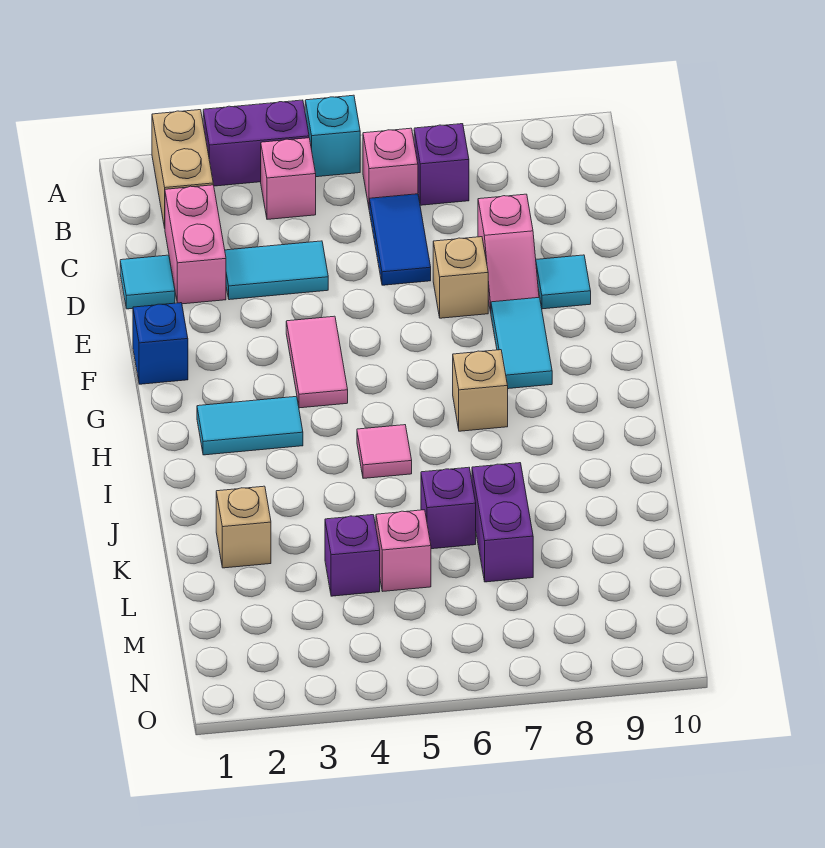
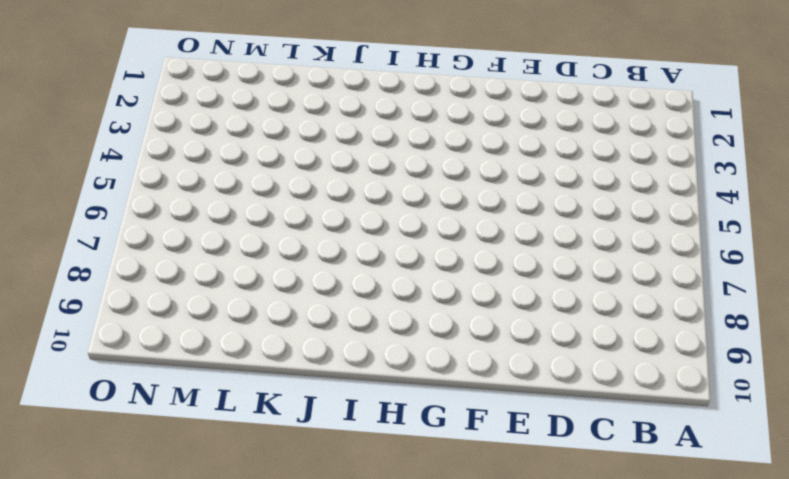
none -> tan brick A2:B2 level 1
none -> purple brick A3:A4 level 1
none -> cyan brick A5 level 1

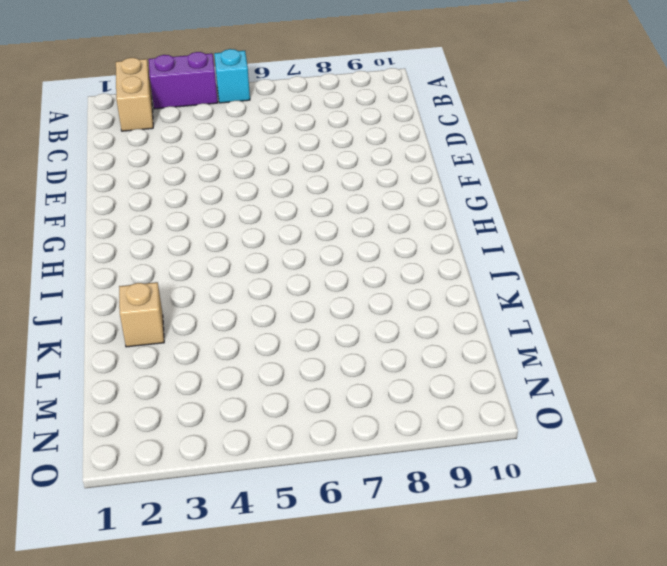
none -> pink brick B4 level 1
none -> pink brick B6 level 1
none -> purple brick B7 level 1

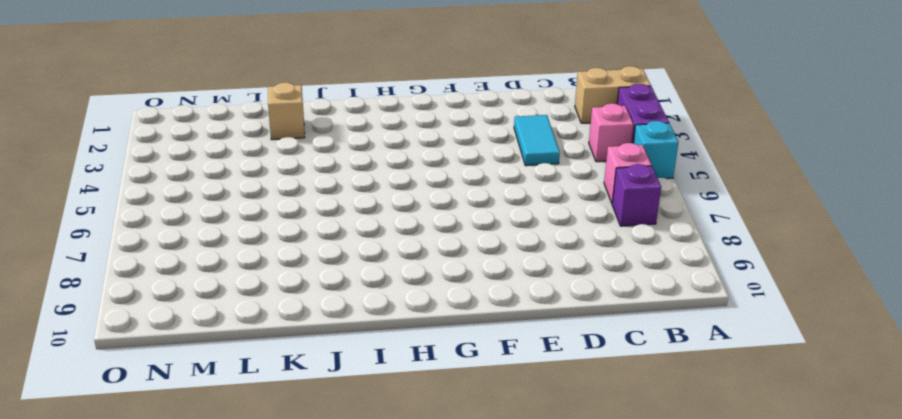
none -> pink brick C2:D2 level 1
none -> blue tile C6:D6 level 1
none -> cyan tile D1 level 1

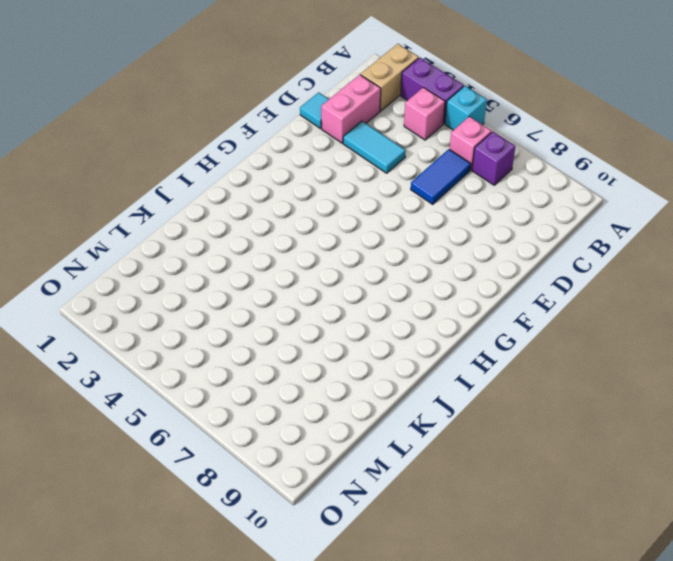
none -> pink slope D8:E8 level 1 top D
none -> tan brick E7 level 1
none -> cyan tile E9 level 1

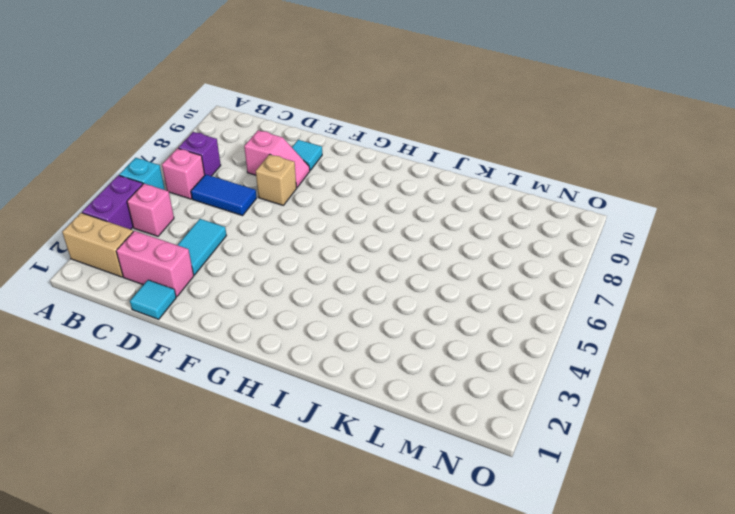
none -> blue brick F1 level 1
none -> pink tile F4:G4 level 1
none -> cyan tile F8:G8 level 1

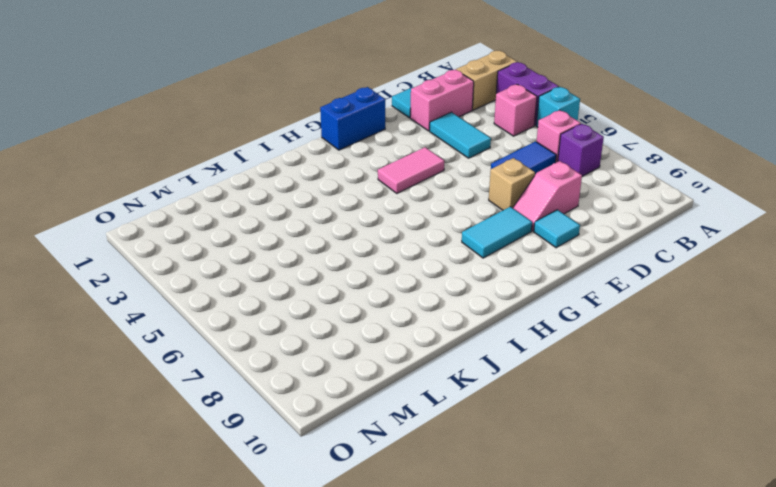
blue brick F1:G1 level 1 -> blue brick F1 level 1
none -> cyan tile H2:H3 level 1
none -> tan brick H7 level 1
none -> pink tile I5 level 1

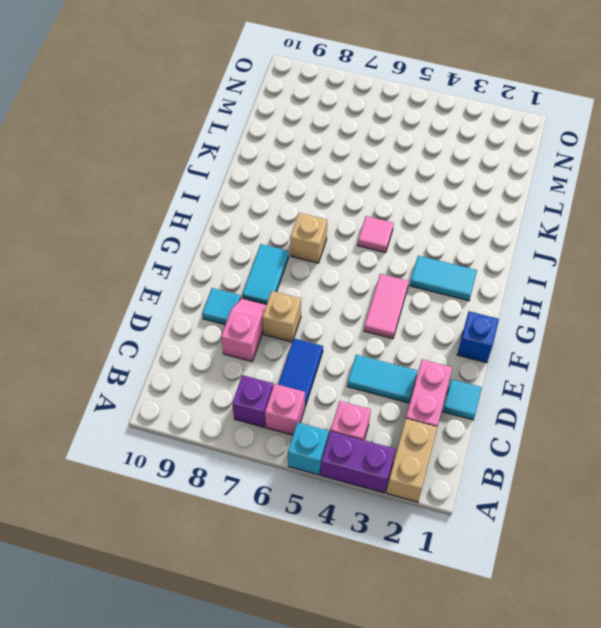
none -> tan brick K2 level 1
none -> purple brick K6 level 1
none -> purple brick K7:L7 level 1

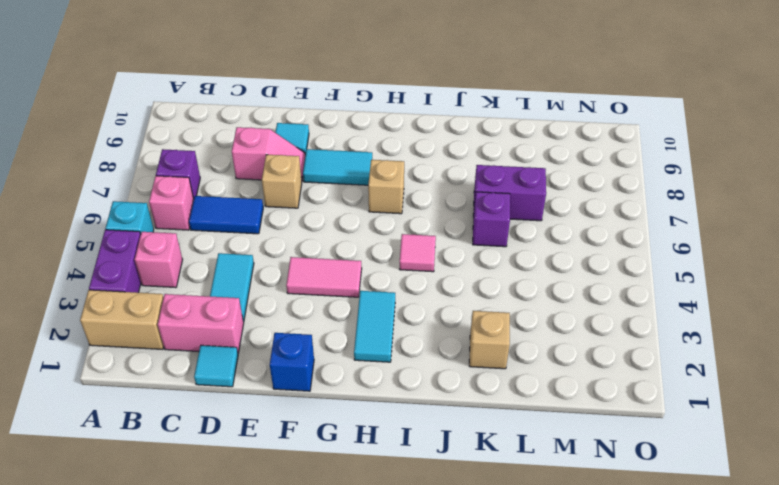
none -> purple brick L4 level 1
none -> pink brick L5 level 1

